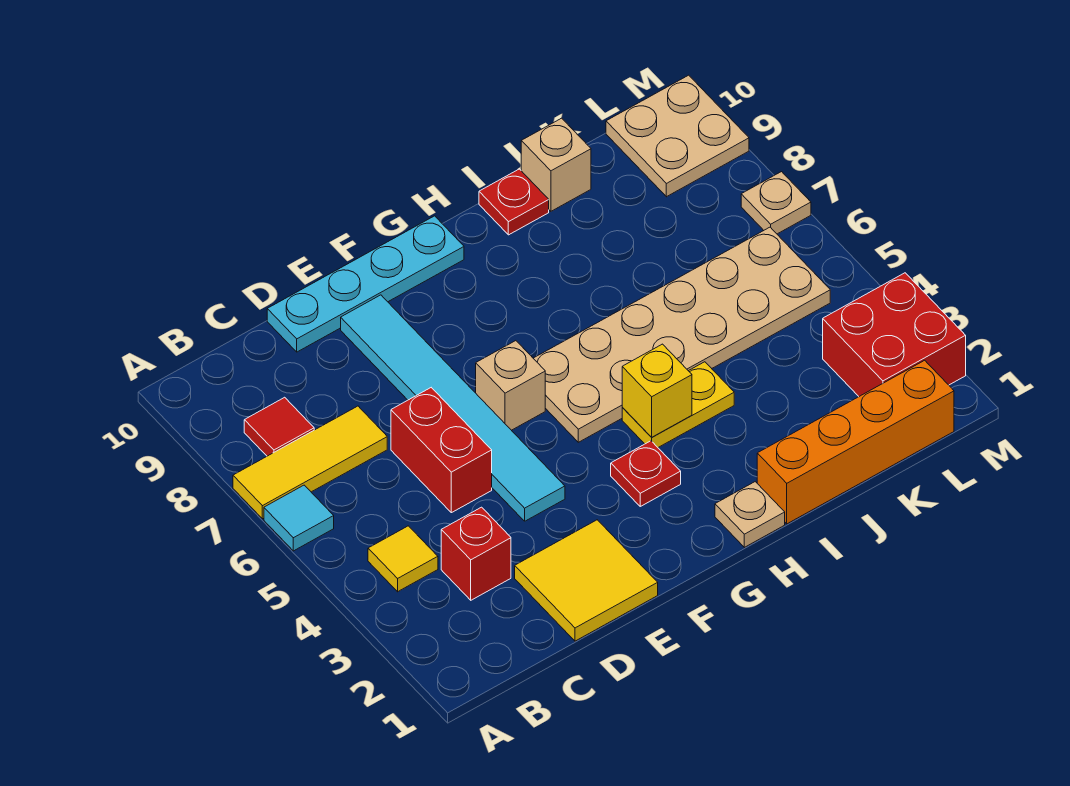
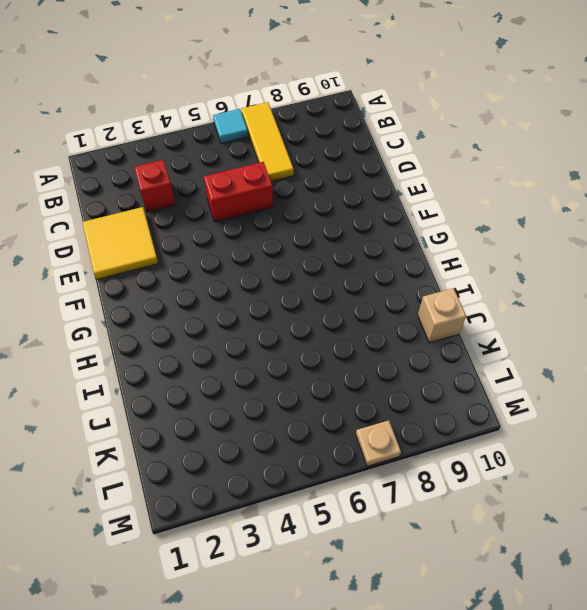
none -> yellow tile B4 level 1
none -> red tile B8 level 1
none -> cyan plate D10:G10 level 1

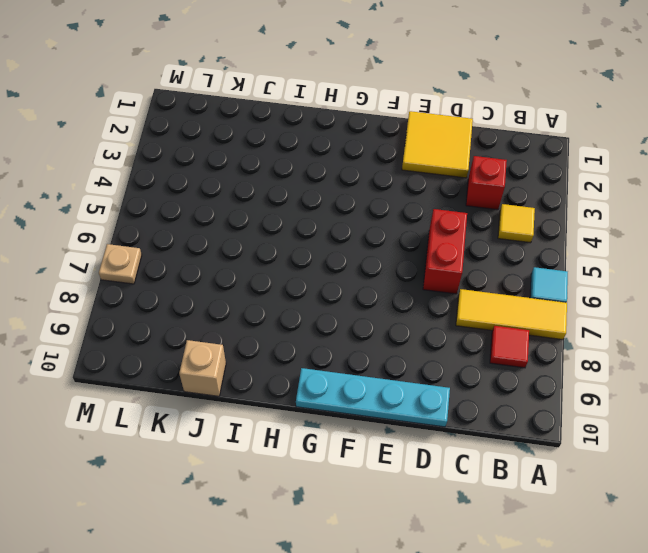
none -> cyan tile E4:E9 level 1
none -> tan brick F6 level 1
none -> red plate G3 level 1

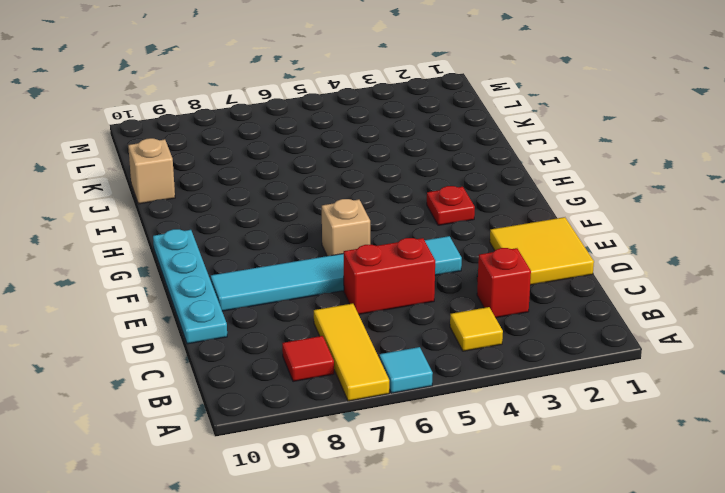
none -> tan plate G5:L6 level 1
none -> tan plate H1 level 1
none -> yellow plate H4:I4 level 1

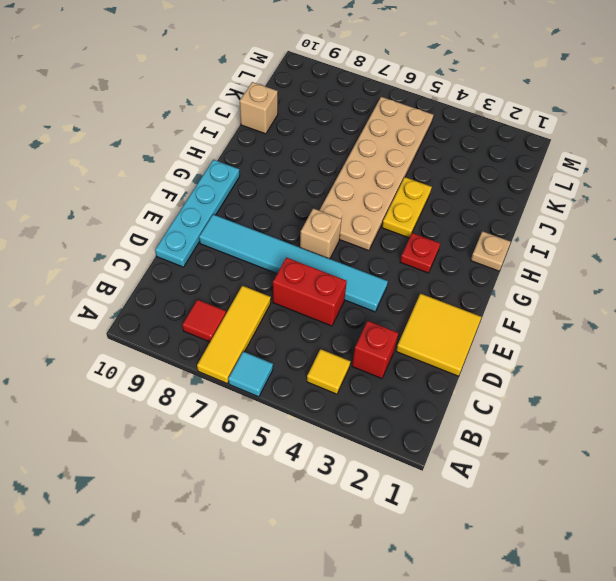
none -> orange brick I1:L1 level 1
none -> red plate I10 level 1
none -> red brick L2:M3 level 1

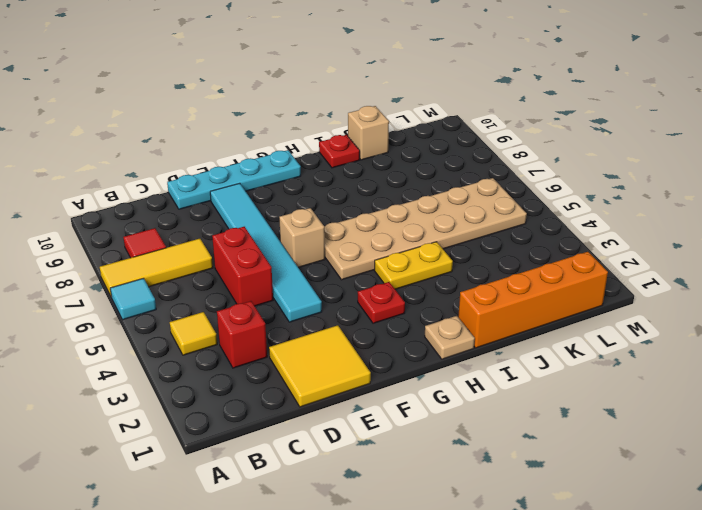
none -> red brick L2:M3 level 1
none -> tan plate L9:M10 level 1
none -> tan plate M7 level 1

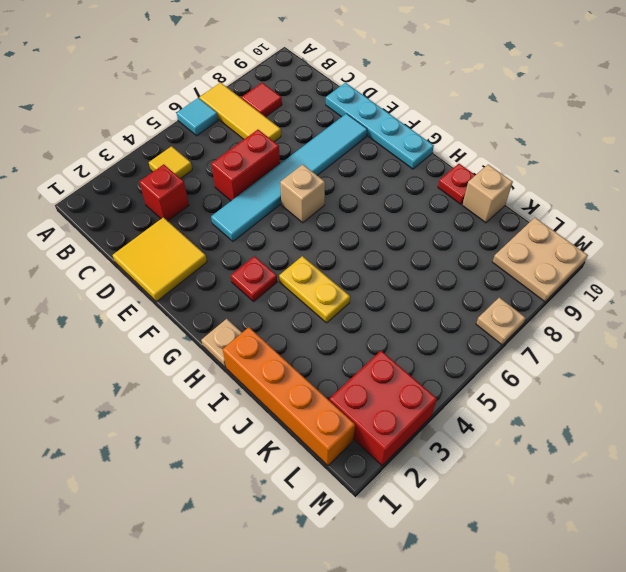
none -> tan plate G5:L6 level 1
none -> yellow brick H4 level 2

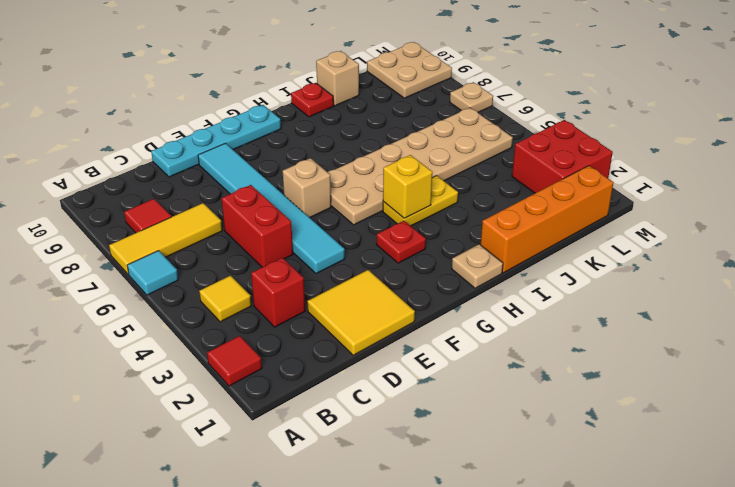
red tile A2 level 1 -> none

